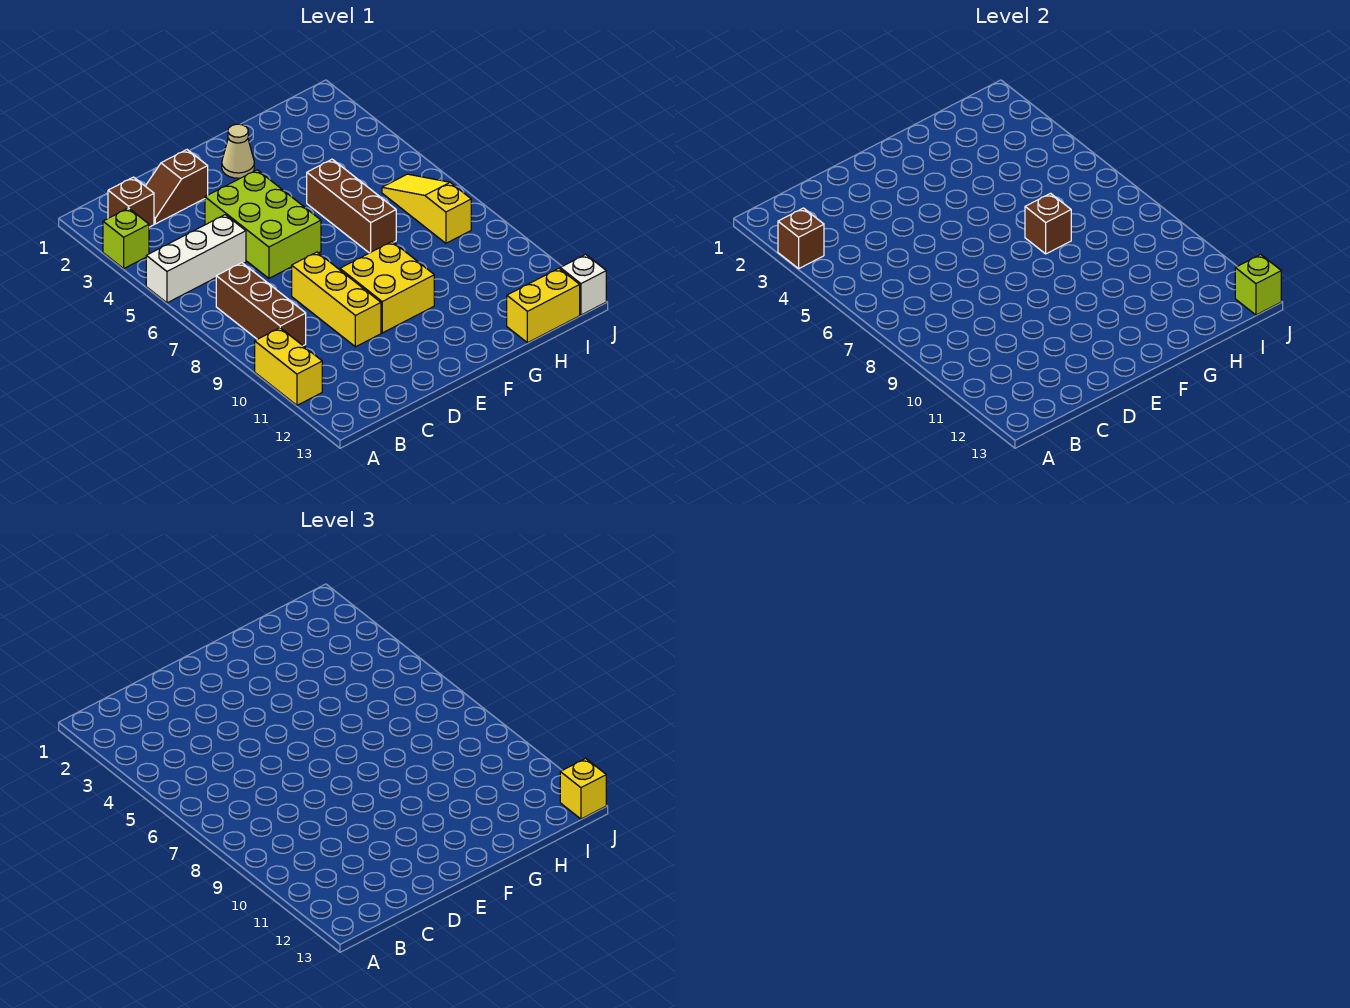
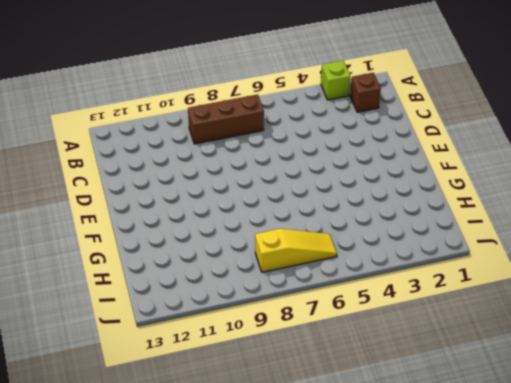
none -> white brick A5:C5 level 1
none -> yellow brick A10:A11 level 1
none -> brown slope C2:D2 level 1 top D

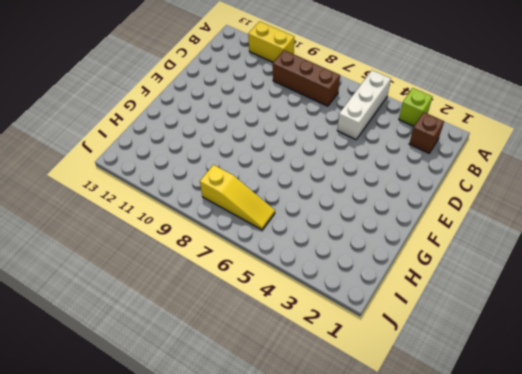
none -> brown slope C2:D2 level 1 top D
none -> lime brick D4:E6 level 1
none -> yellow brick D8:D10 level 1

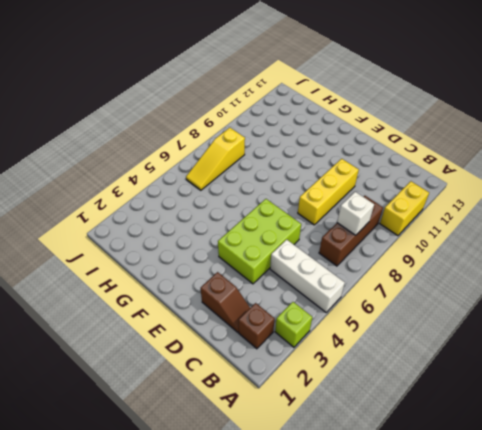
white brick B8 level 2 -> white brick J13 level 1
none -> yellow brick E9:F10 level 1
none -> tan cone F2 level 1
none -> brown brick G5:G7 level 1

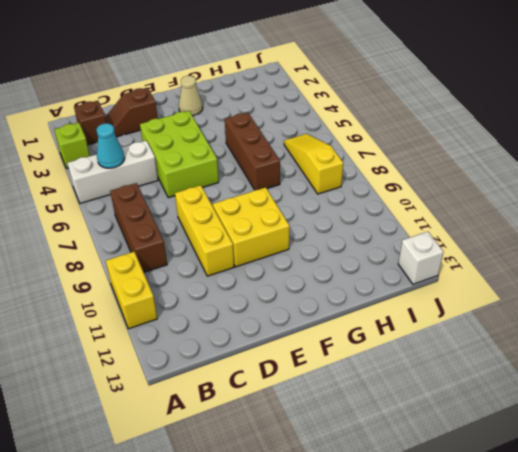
cyan cone B5 level 2 -> none
none -> yellow brick H13:I13 level 1
none -> brown brick A3 level 2
none -> brown brick G7 level 2

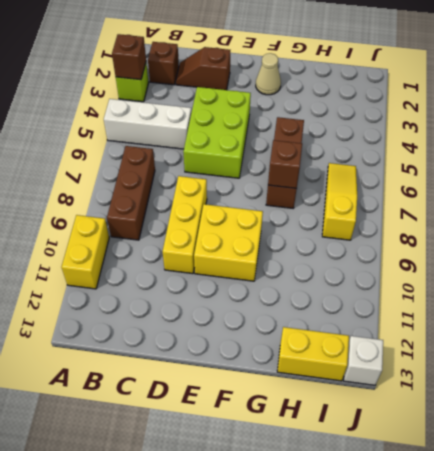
none -> lime brick J13 level 2
none -> yellow brick J13 level 3

